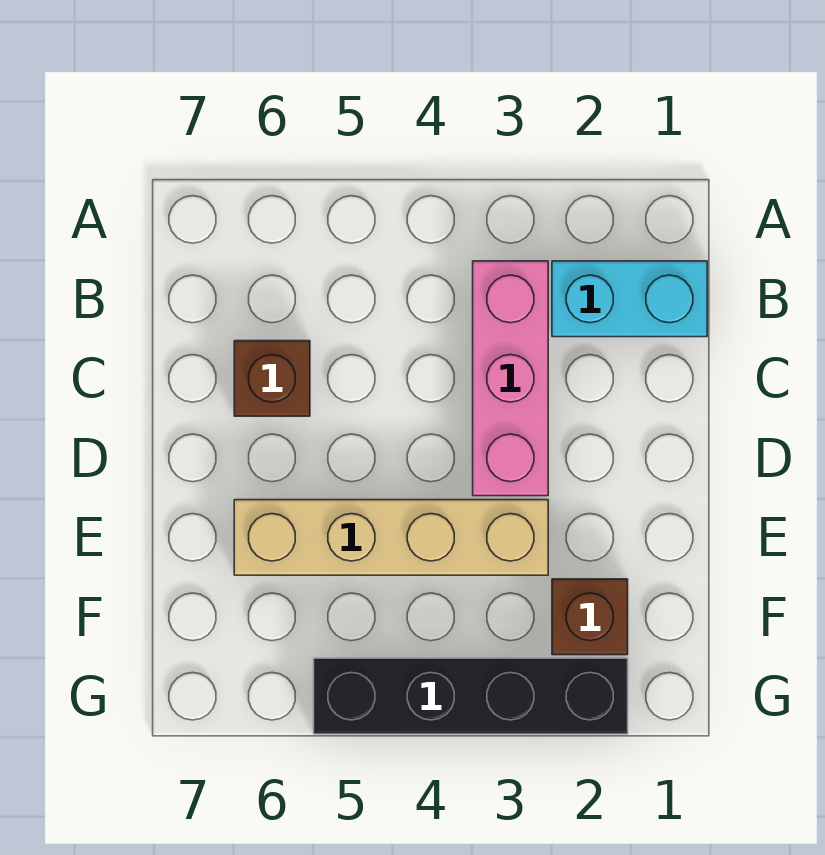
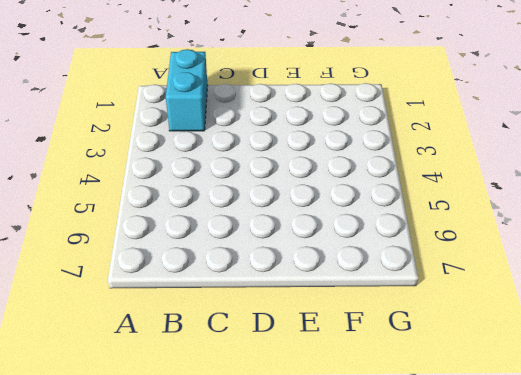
none -> pink brick B3:D3 level 1
none -> brown brick C6 level 1

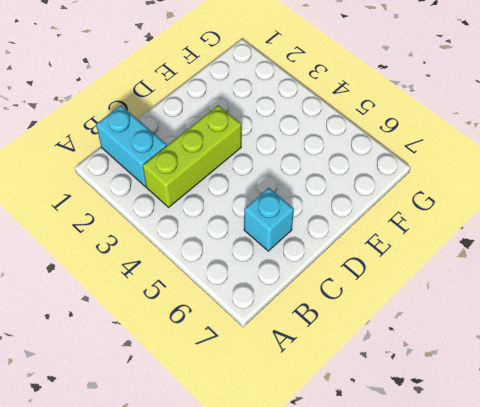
lime brick B3:D3 level 1 -> pink brick B3:D3 level 1
cyan brick C6 level 1 -> brown brick C6 level 1
none -> tan brick E3:E6 level 1
none -> brown brick F2 level 1

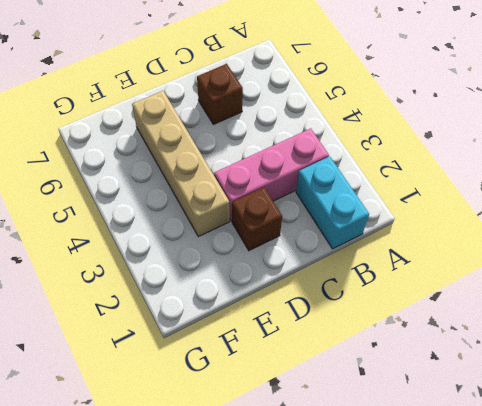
brown brick D2 level 1 -> brown brick F2 level 1
none -> black brick G2:G5 level 1

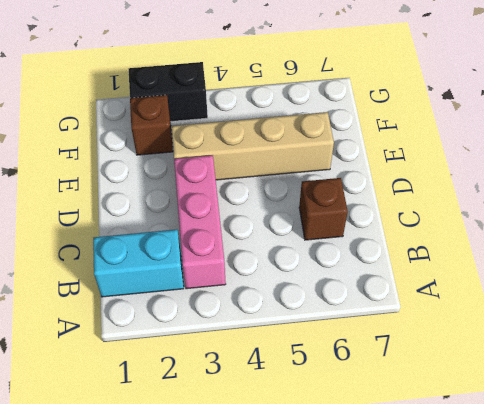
black brick G2:G3 level 1 -> black brick G2:G5 level 1

